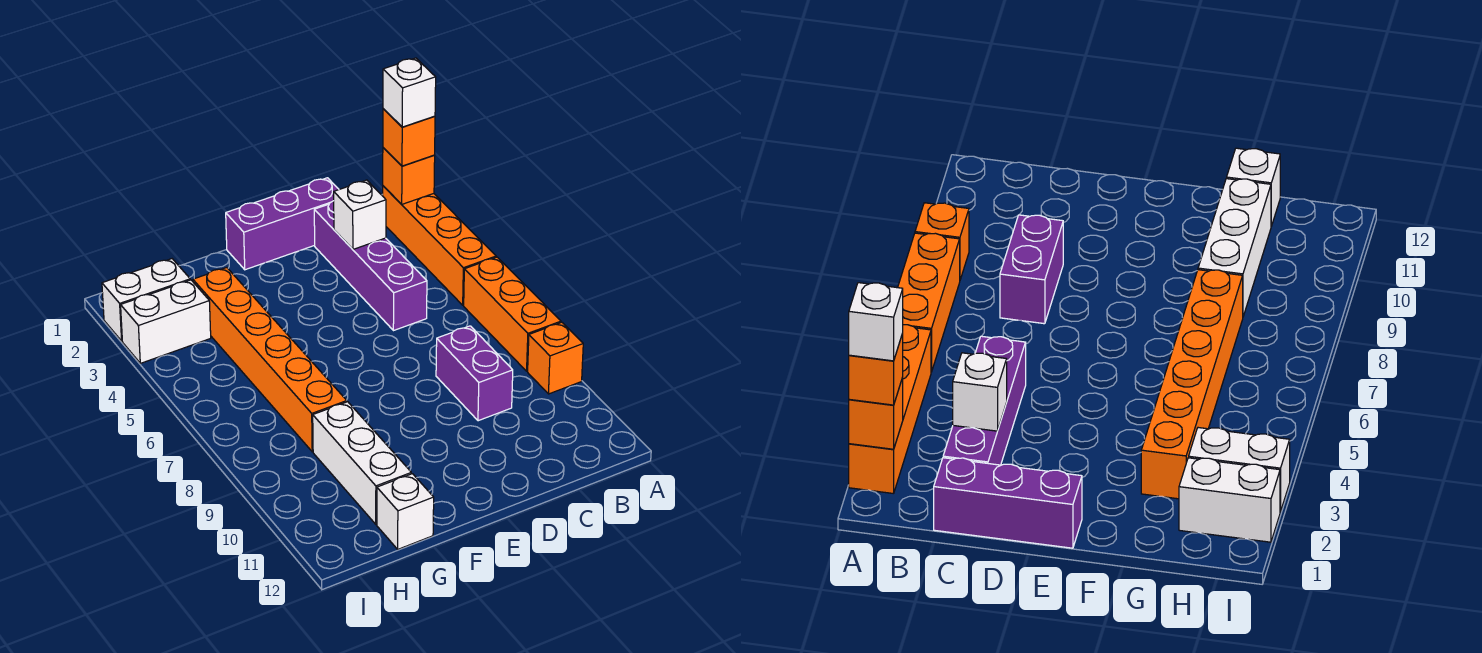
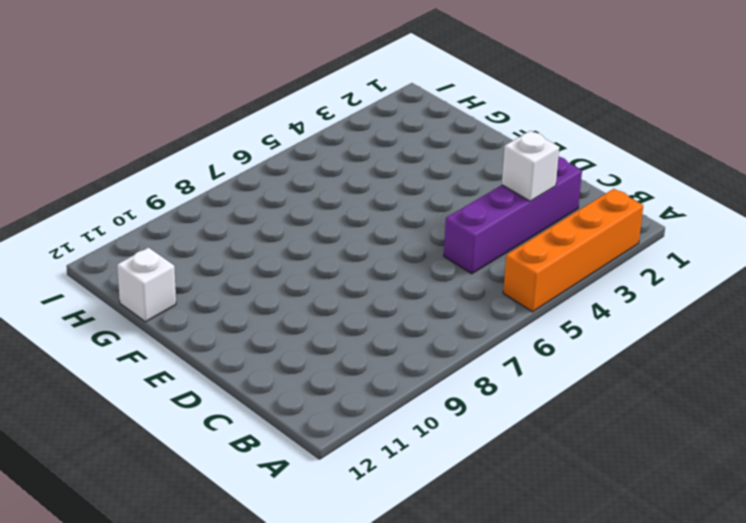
none -> orange brick A6:A8 level 1
none -> orange brick A9 level 1
none -> purple brick C1:E1 level 1

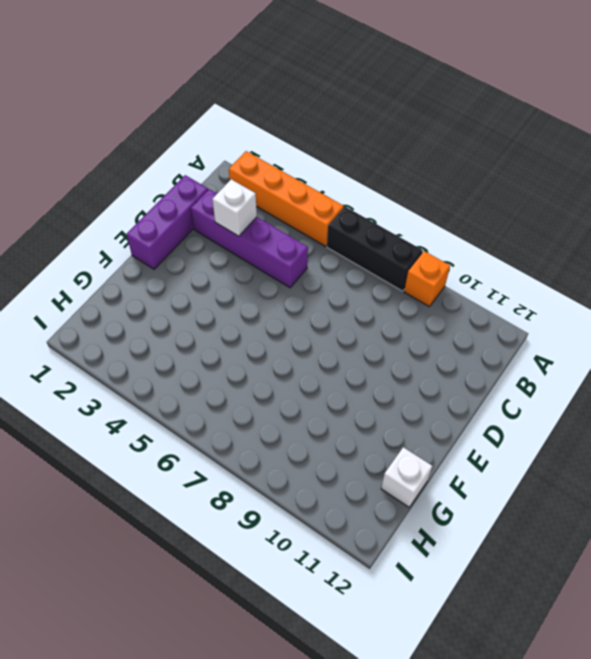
black brick A6:A8 level 1 -> orange brick A6:A8 level 1
none -> purple brick C8:C9 level 1
none -> orange brick G3:G8 level 1
none -> white brick G9:G11 level 1

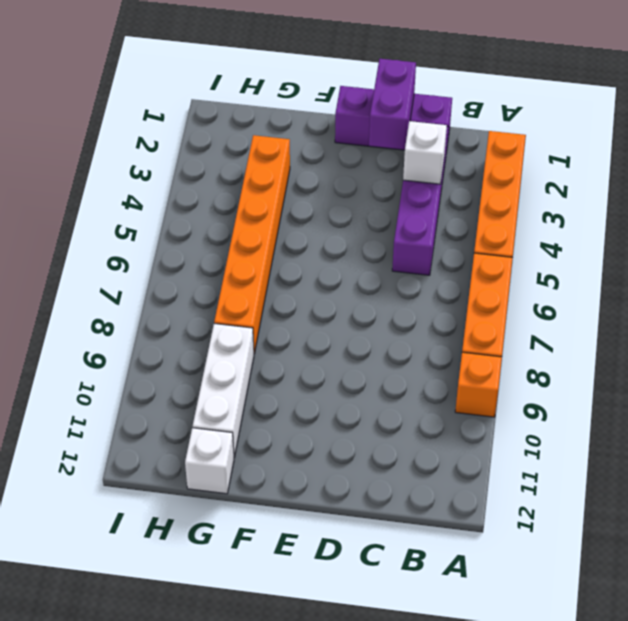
purple brick D1:D2 level 2 -> purple brick C8:C9 level 1
none -> white brick H2:I2 level 1
none -> white brick H3:I3 level 1
none -> orange brick A2 level 2

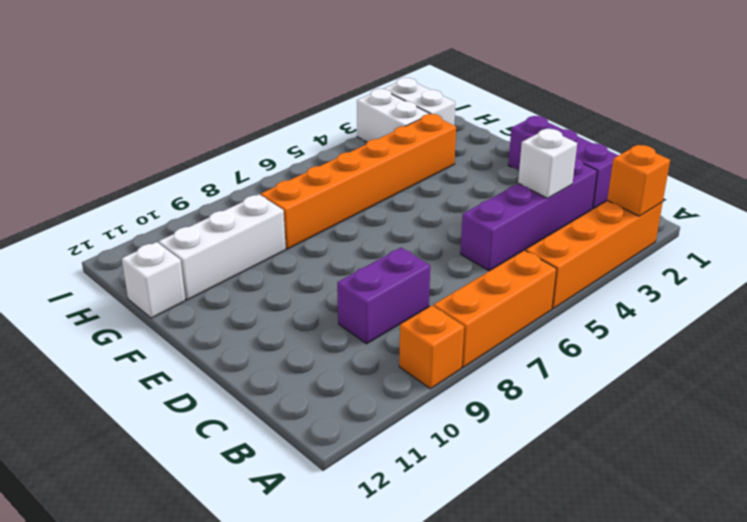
none -> orange brick A2 level 3
none -> white brick A2 level 4

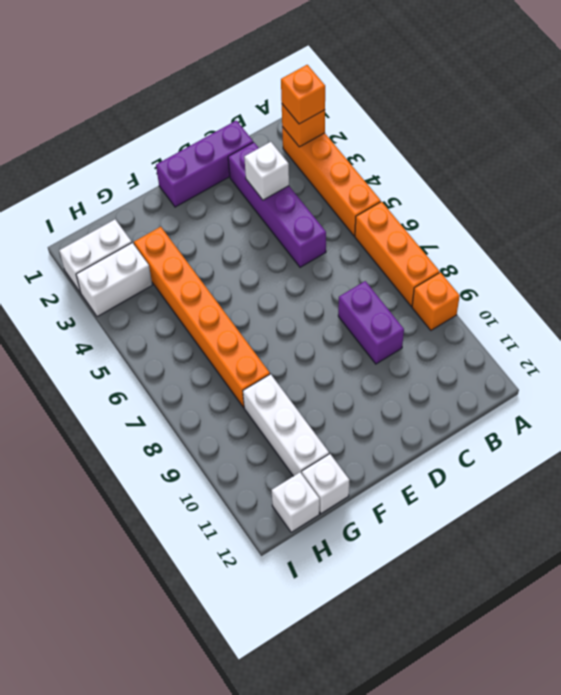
white brick H12 level 1 -> white brick A2 level 4

